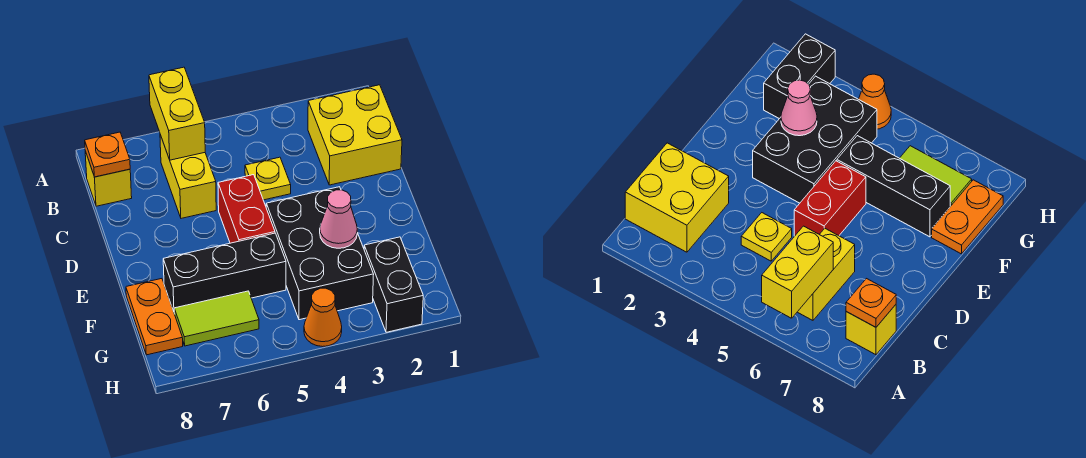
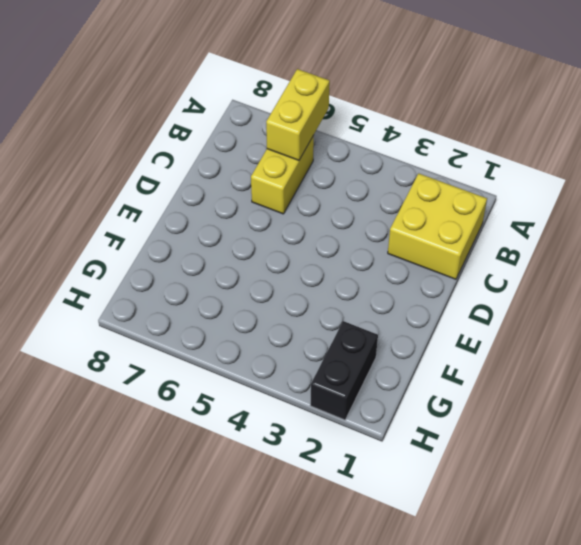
none -> yellow brick B8 level 1
none -> yellow plate C4 level 1
none -> red brick D5:E5 level 1

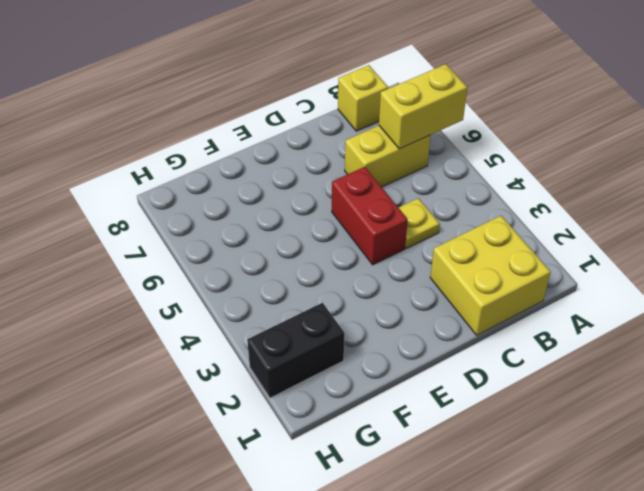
red brick D4:D5 level 1 -> red brick D5:E5 level 1
none -> black brick E3:G4 level 1
none -> black brick F5:F7 level 1
none -> orange plate F8:G8 level 1

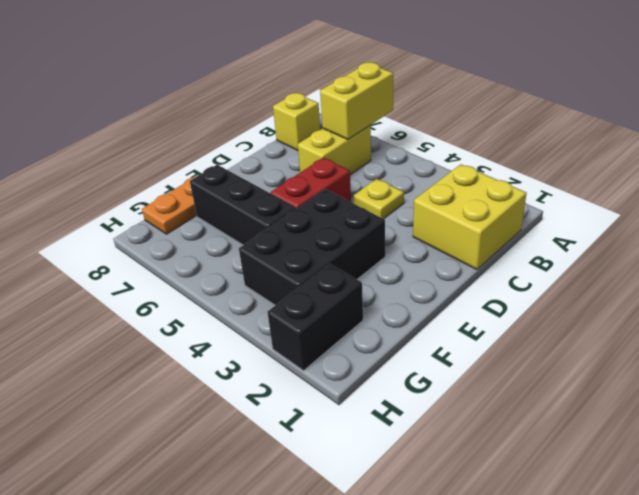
none -> lime tile G6:G7 level 1
none -> orange cone H4 level 1
none -> orange plate B8 level 2

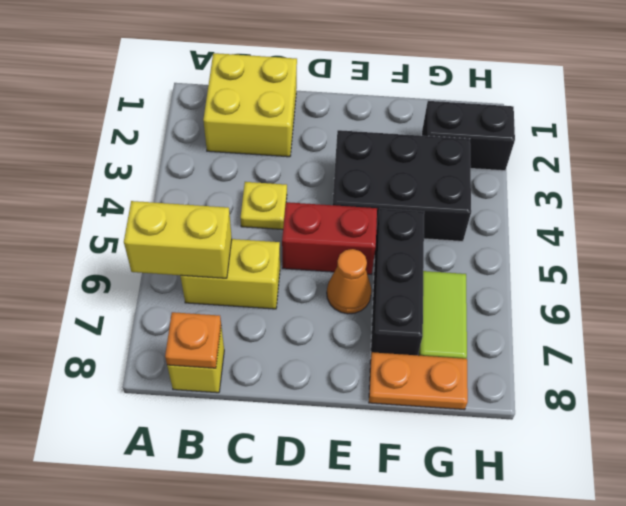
orange cone E6 level 1 -> orange cone H4 level 1
none -> pink cone F3 level 2

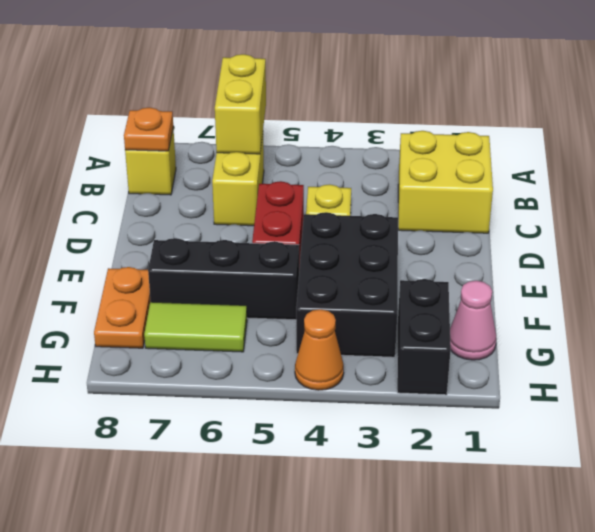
pink cone G1 level 1 -> pink cone F3 level 2

